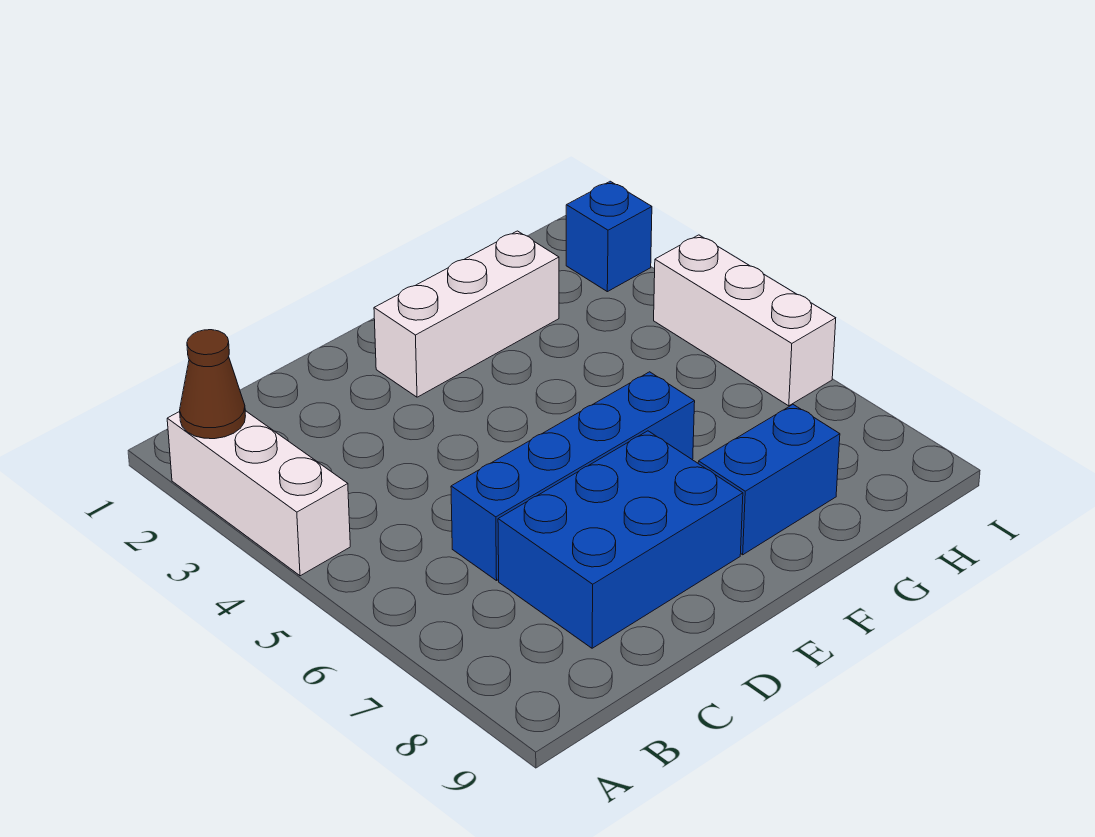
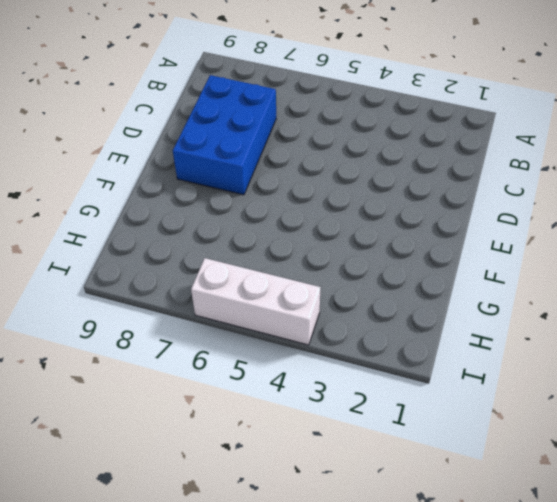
none -> white brick A2:A4 level 1
none -> blue brick C6:F6 level 1

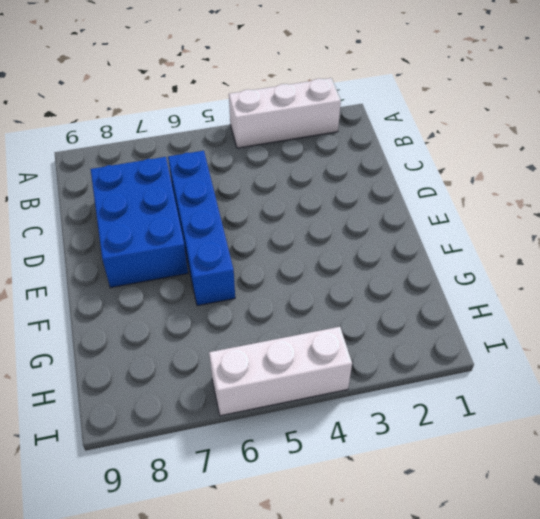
none -> white brick E2:G2 level 1
none -> blue brick F8:G8 level 1

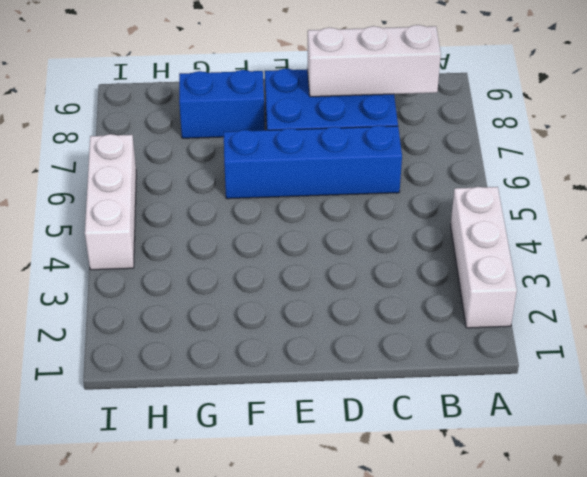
white brick B8:D8 level 2 -> white brick E2:G2 level 1
none -> blue brick I2 level 1
none -> brown cone A2 level 2

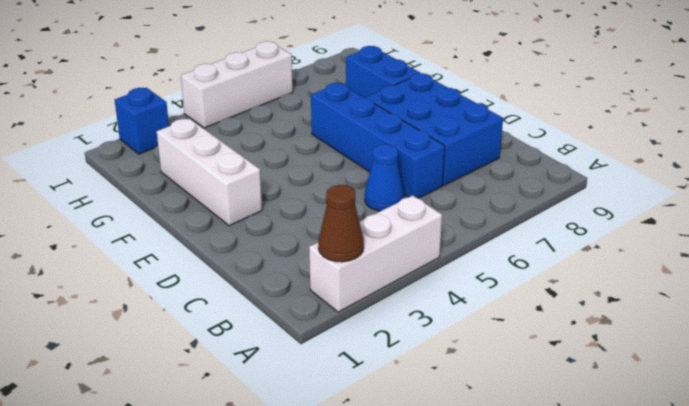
blue cone C5 level 1 -> none

